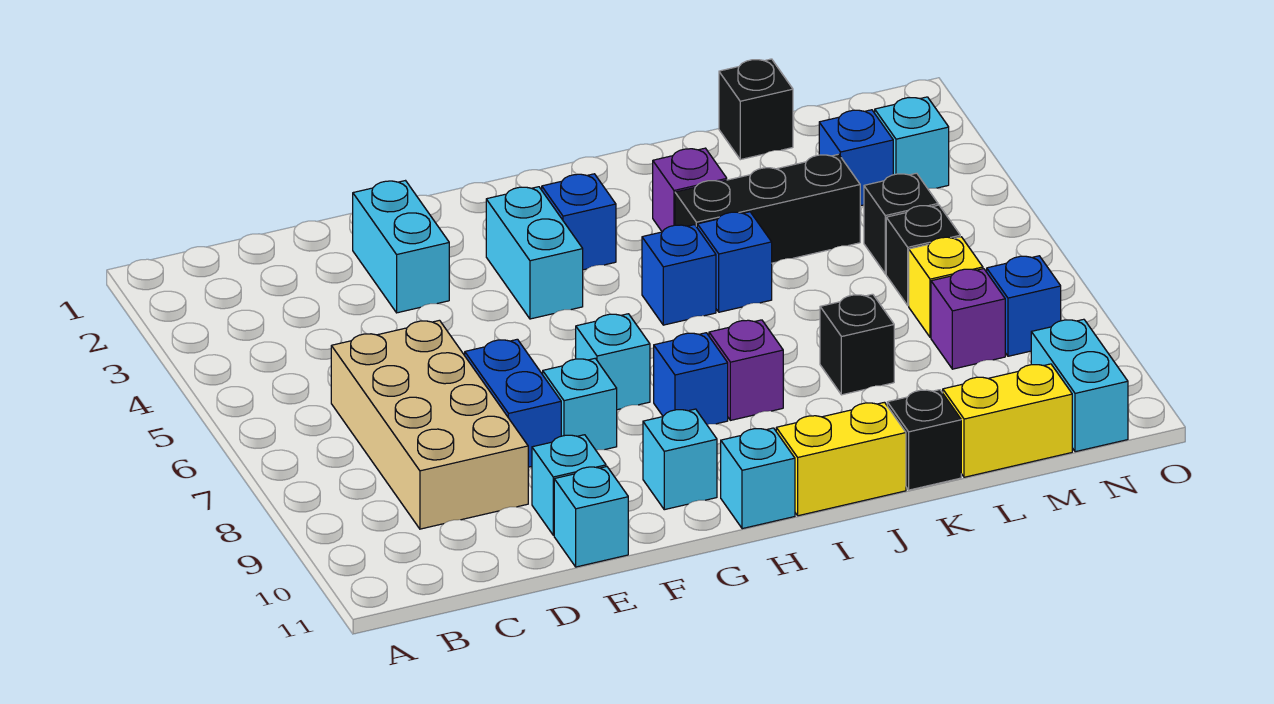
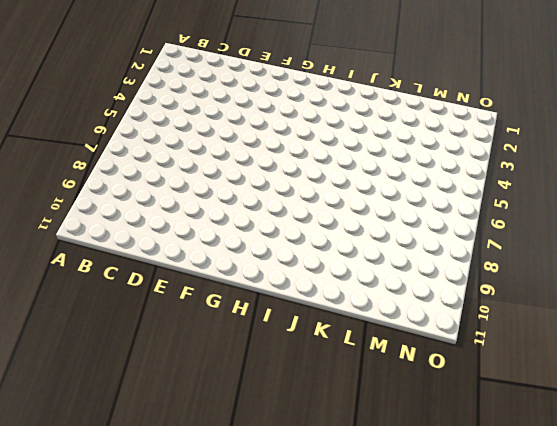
none -> tan brick C6:D9 level 1
none -> cyan brick E2:E3 level 1
none -> blue brick E7:E8 level 1
none -> cyan brick E10 level 1

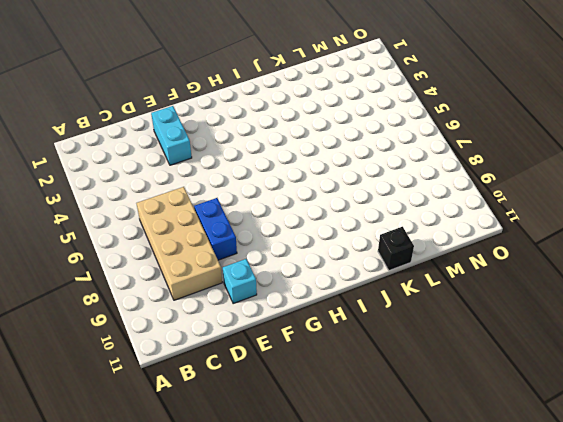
none -> cyan brick E11 level 1
none -> cyan brick F8 level 1
none -> cyan brick G3:G4 level 1
none -> cyan brick G7 level 1

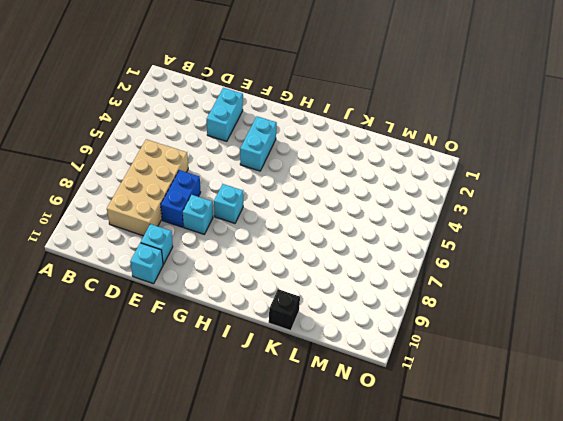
none -> cyan brick G10 level 1
none -> blue brick H3 level 1
none -> blue brick H8 level 1
none -> cyan brick H11 level 1

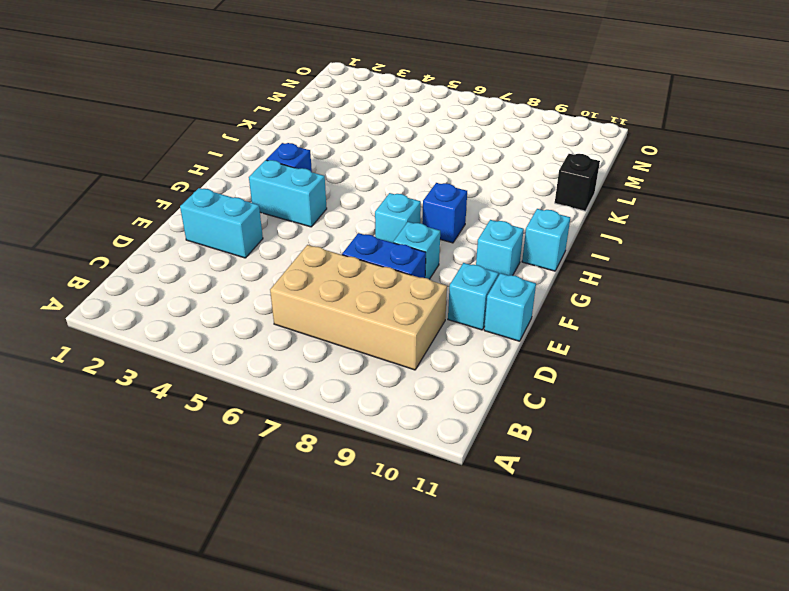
none -> blue brick I5 level 1
none -> purple brick I8 level 1
none -> yellow brick I11:J11 level 1
none -> purple brick J3 level 1

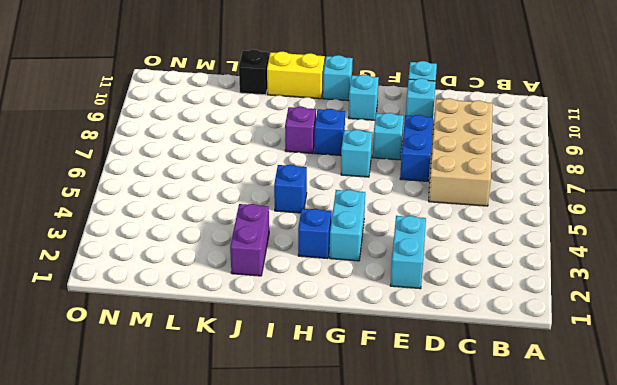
purple brick J2:J3 level 1 -> purple brick J3 level 1
none -> black brick J4:L4 level 1
none -> blue brick J5 level 1
none -> black brick K8 level 1
none -> black brick L1 level 1

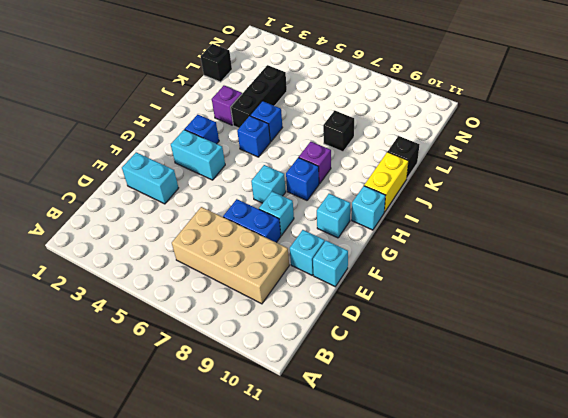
none -> yellow brick L11:M11 level 1
none -> blue brick M3 level 1
none -> black brick M5 level 1
none -> black brick M6 level 1

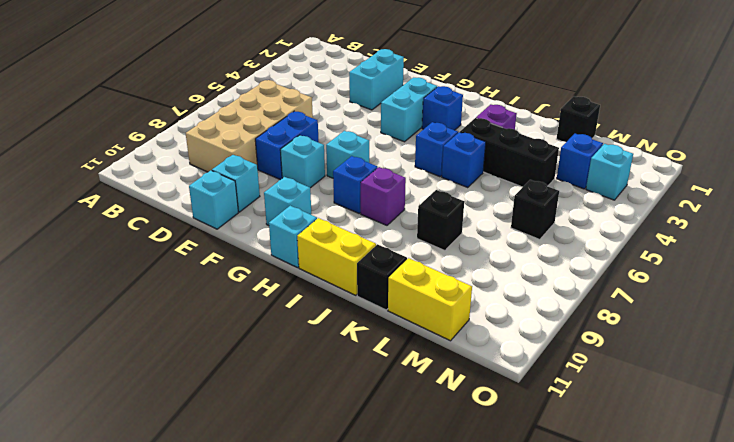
none -> black brick M5 level 1
none -> yellow brick M7 level 1
none -> purple brick M8 level 1
none -> blue brick N8 level 1

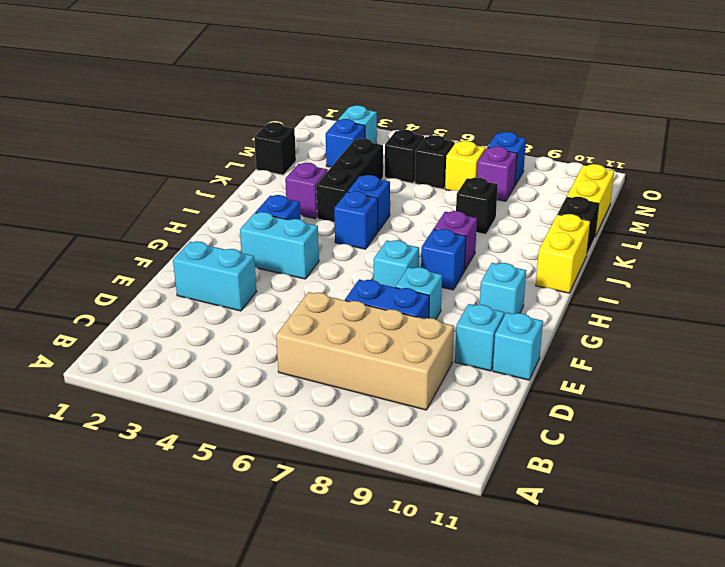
none -> cyan brick H11 level 1
none -> cyan brick N10:N11 level 1

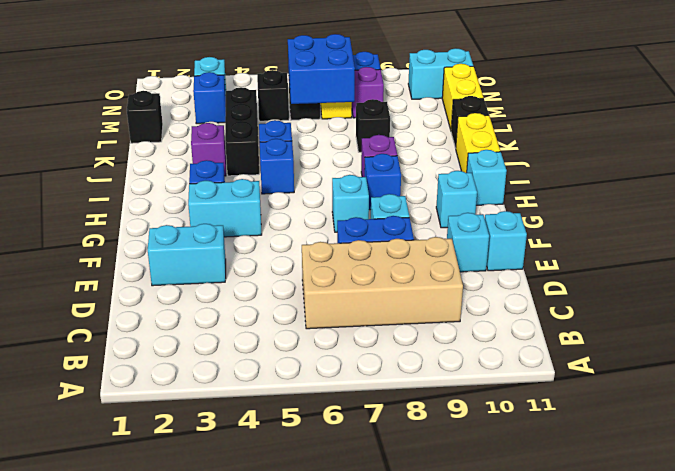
blue brick L6:M7 level 2 -> none

